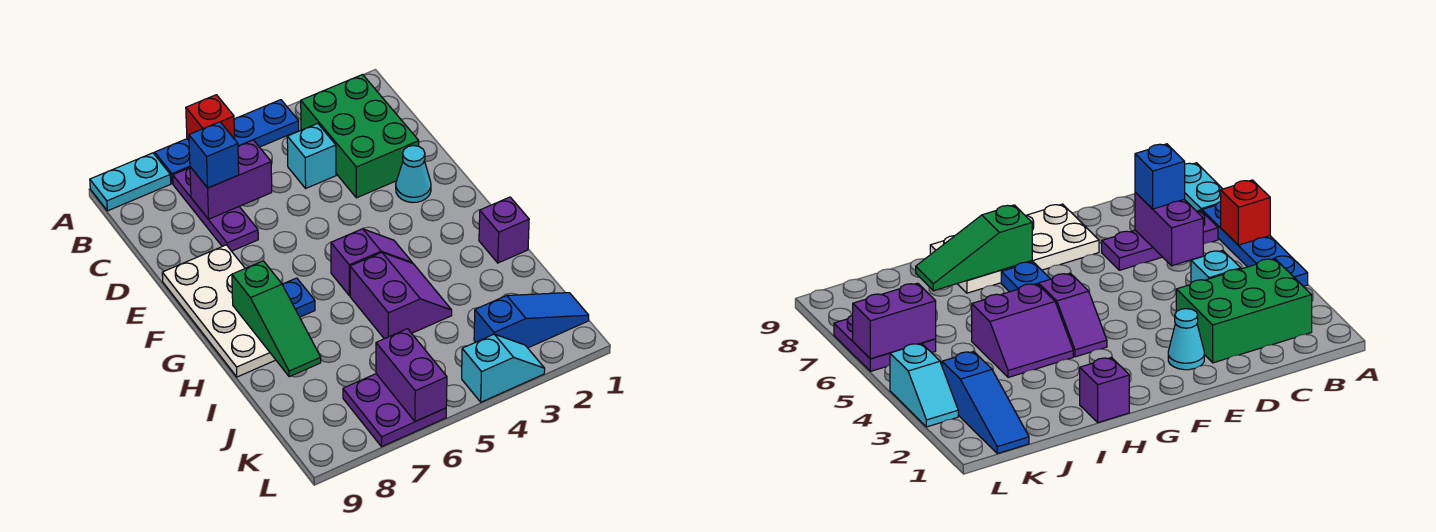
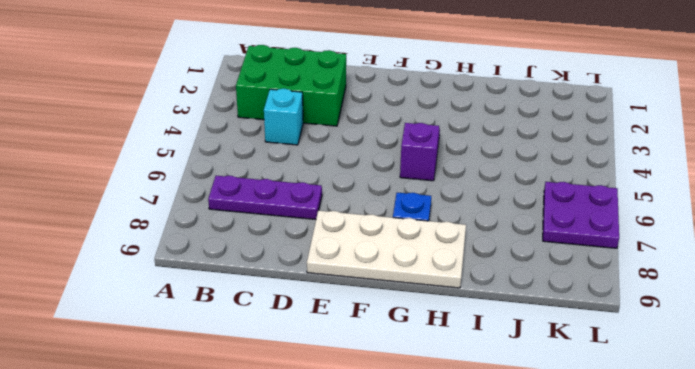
none -> blue plate A4:A7 level 1
none -> cyan plate A8:A9 level 1
none -> cyan cone E2 level 1

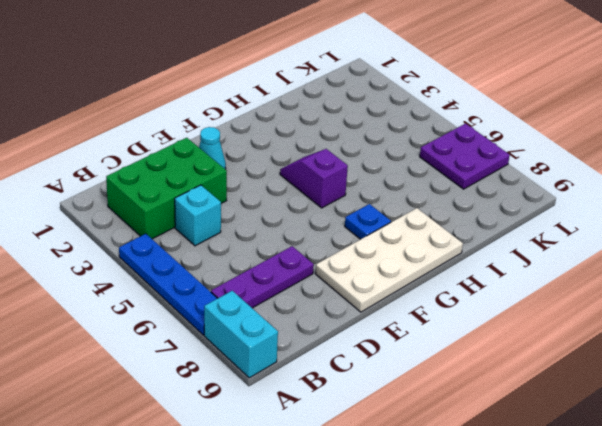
cyan brick A8:A9 level 1 -> cyan plate A8:A9 level 1
none -> purple brick H1 level 1
none -> purple slope H4:I5 level 1 top 5
none -> blue slope K1:K3 level 1 top 3

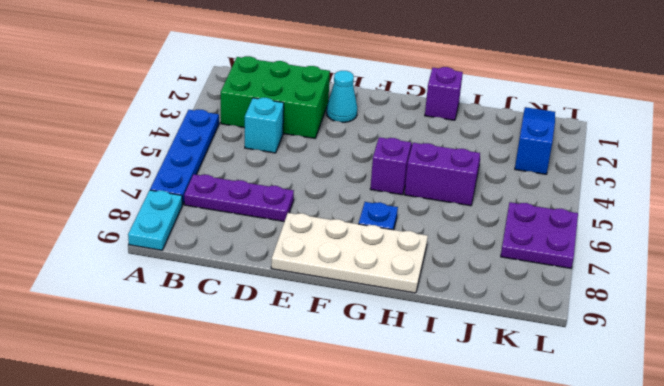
none -> cyan slope L3:L4 level 1 top 4
none -> red brick A6 level 2
none -> purple brick C6:C7 level 2

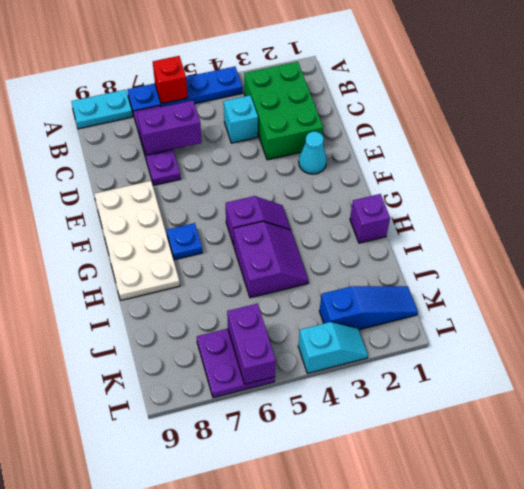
none -> green slope G8:I8 level 2 top G
none -> blue brick C7 level 3

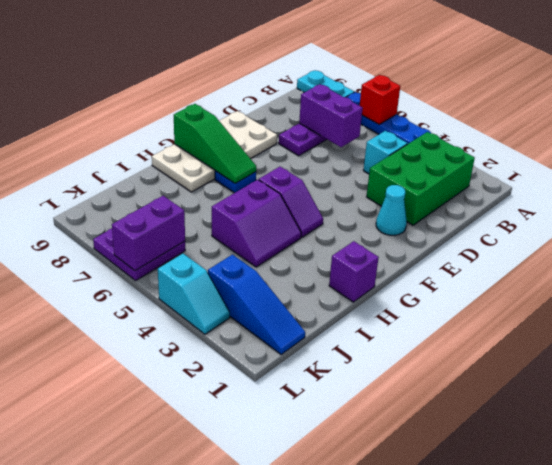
green slope G7:G9 level 2 top 9 -> green slope G8:I8 level 2 top G
none -> blue brick C7 level 3

